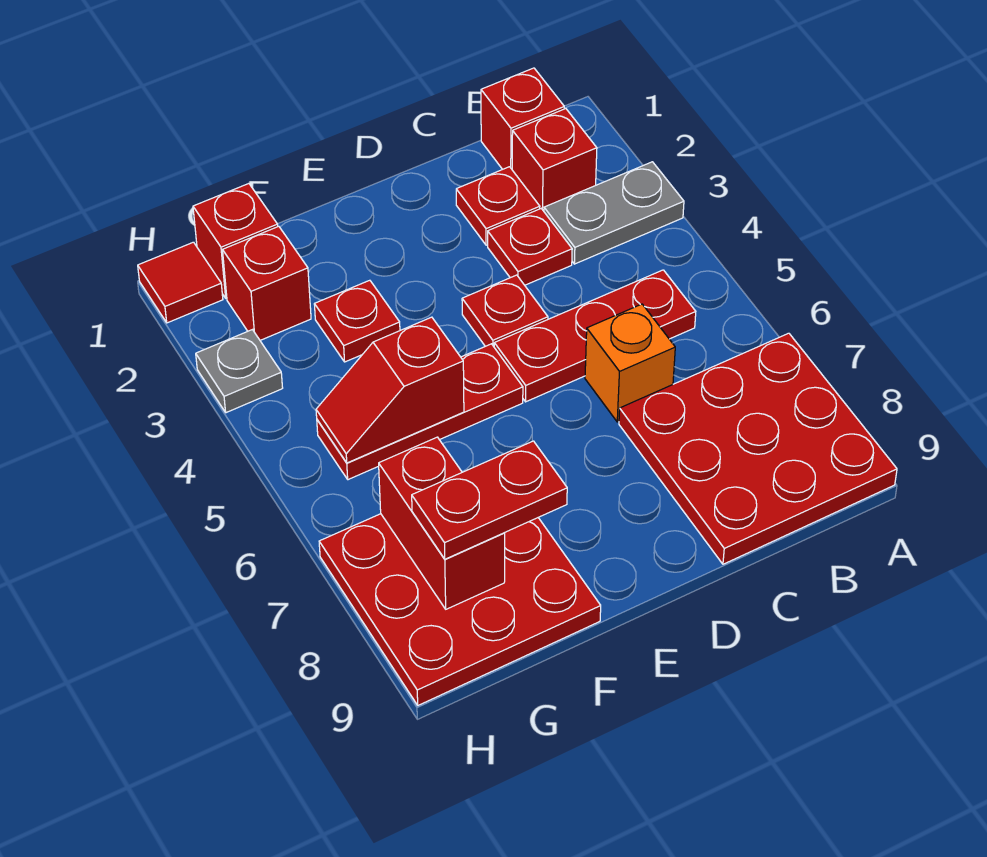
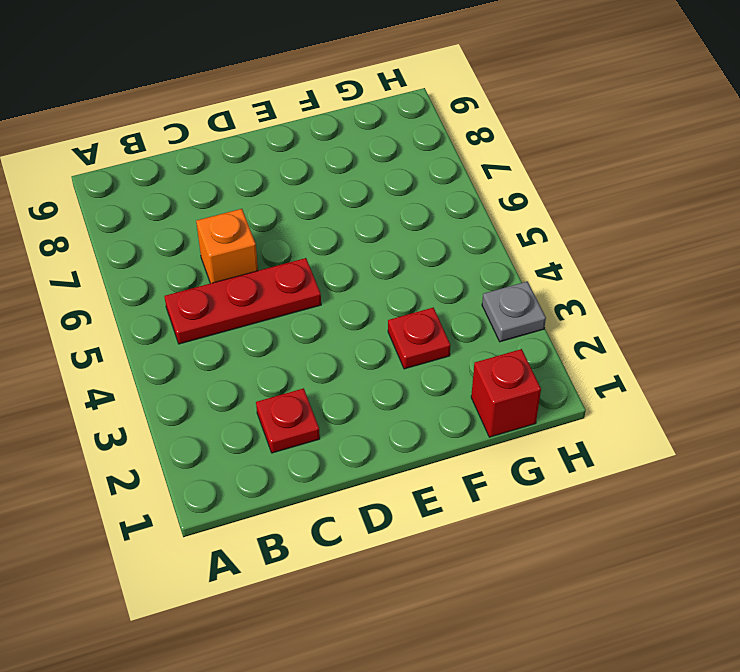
none -> grey plate A3:B3 level 1
none -> red plate A7:C9 level 1
none -> red brick B1 level 1

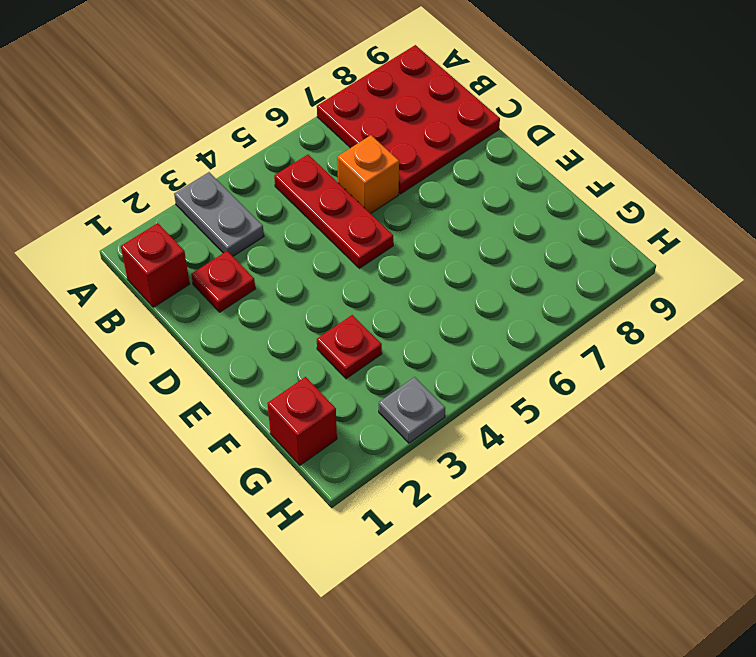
none -> red brick B2 level 1
none -> red plate C3 level 1
none -> red plate D4 level 1

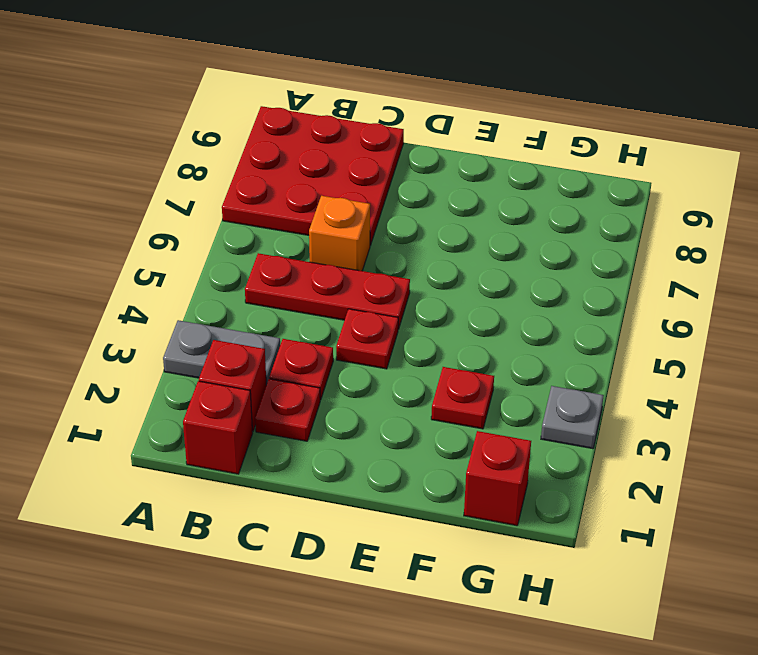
none -> red plate E5:G5 level 1
none -> red plate F7:H9 level 1
none -> red brick G2 level 1

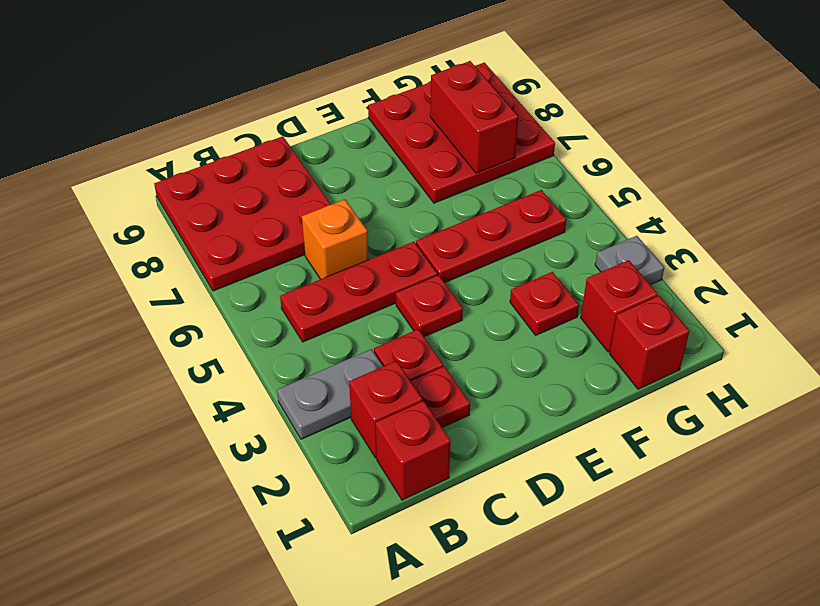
none -> red tile H1 level 1
none -> red slope F5:G5 level 2 top F
none -> red plate F8:G8 level 3

